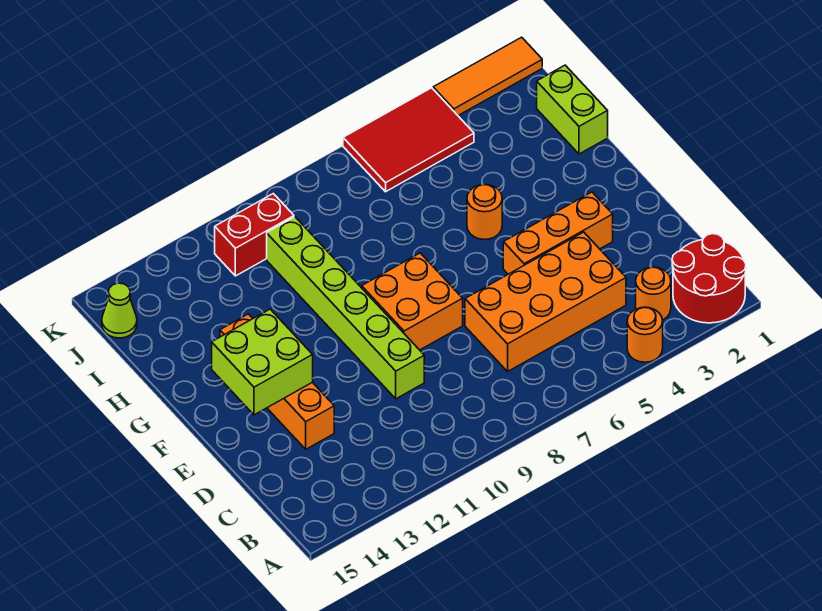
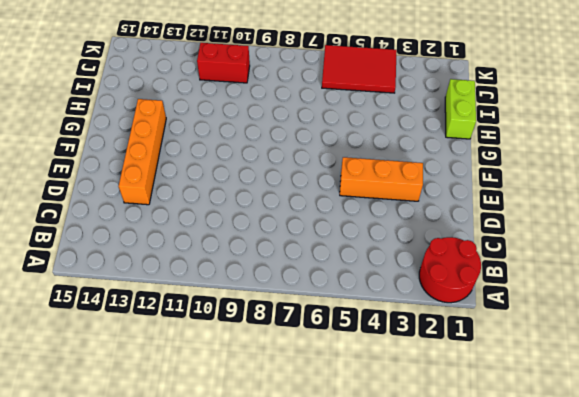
none -> orange round brick A4 level 1
none -> orange round brick B3 level 1
none -> orange brick C4:D7 level 1

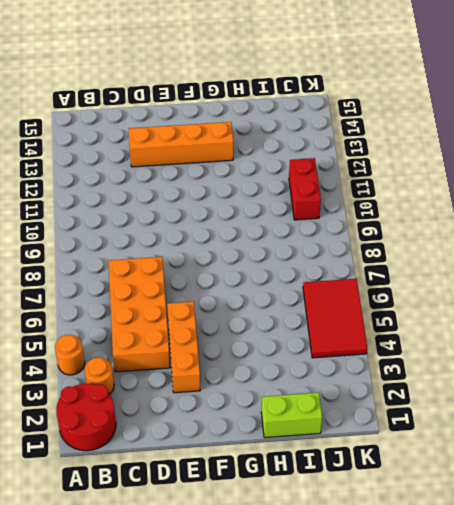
none -> lime brick D10:I10 level 1
none -> orange brick E8:F9 level 1
none -> orange round brick G5 level 1

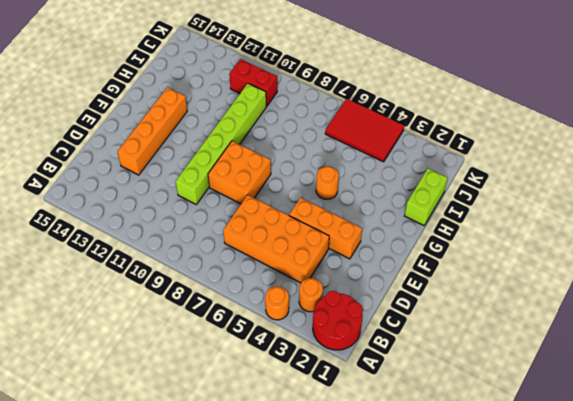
none -> lime cone J15 level 1
none -> orange tile K1:K3 level 1
none -> lime brick E13:F14 level 2

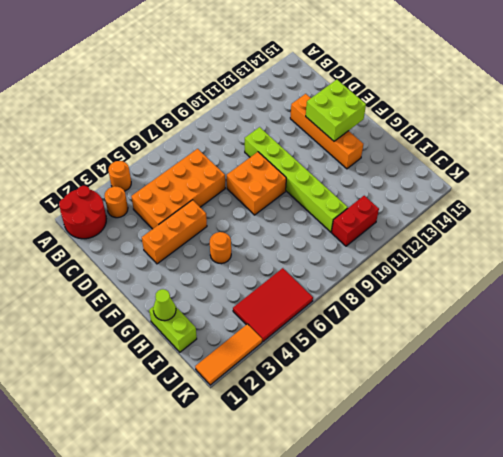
lime cone H1 level 2 -> lime cone J15 level 1

